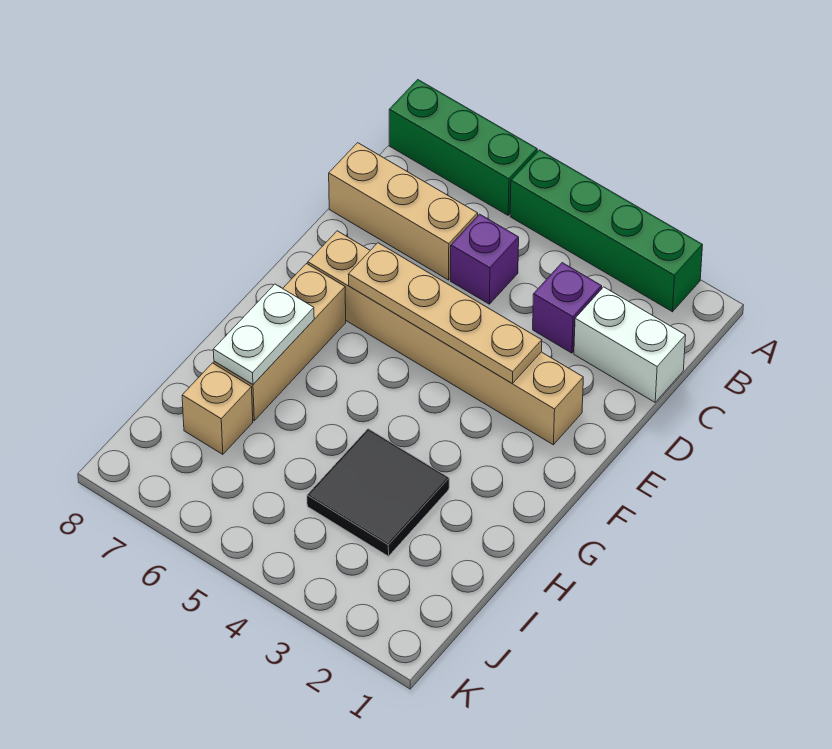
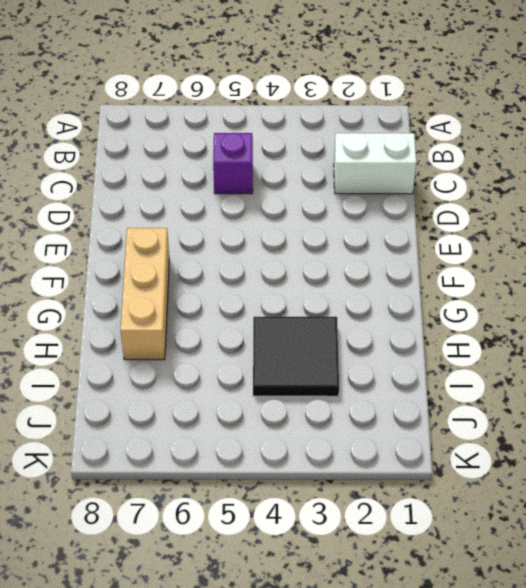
none -> green brick A2:A5 level 1
none -> green brick A6:A8 level 1
none -> purple brick C3 level 1

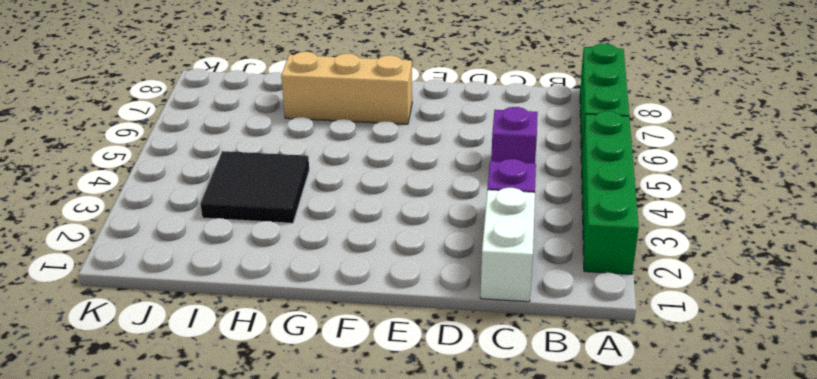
none -> tan brick C6:C8 level 1
none -> tan brick E2:E7 level 1
none -> tan brick I7 level 1

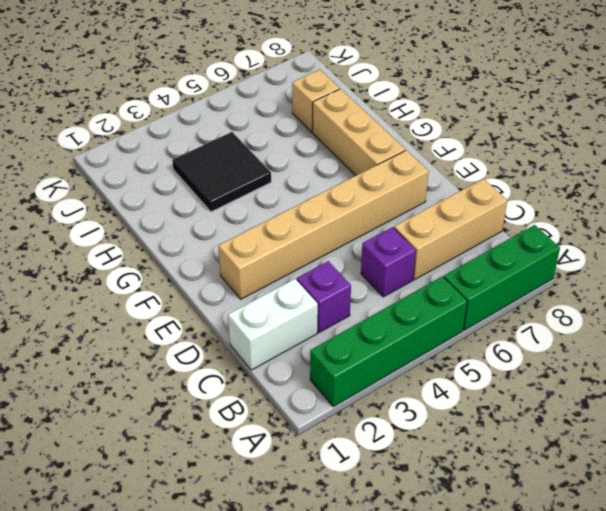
none -> tan plate E3:E6 level 2
none -> white plate G7:H7 level 2

